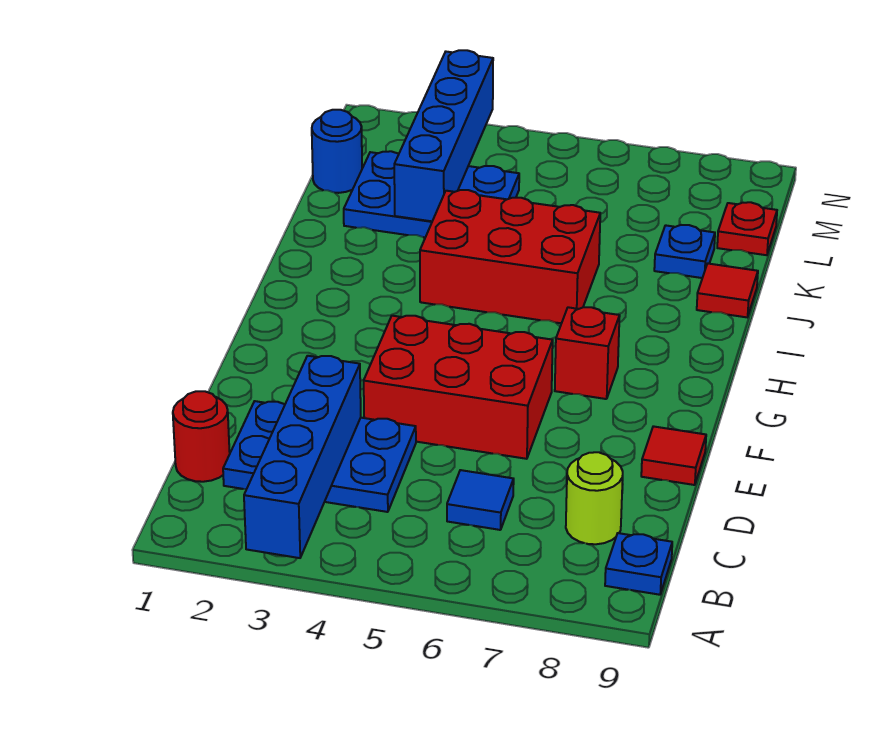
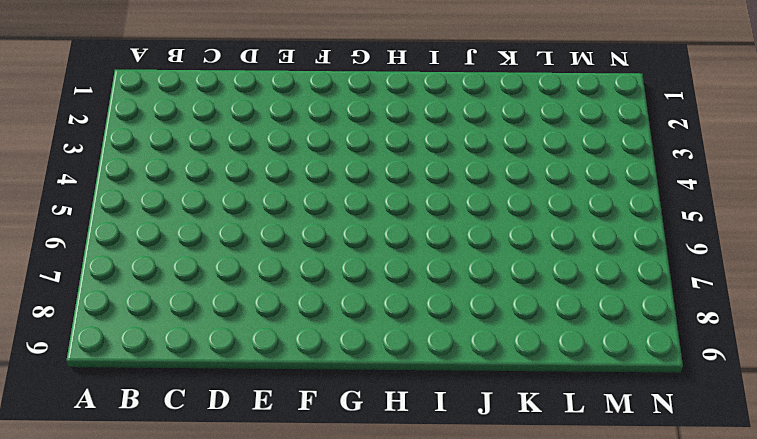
none -> blue plate B9 level 1
none -> red round brick C1 level 1
none -> blue plate C2:D4 level 1

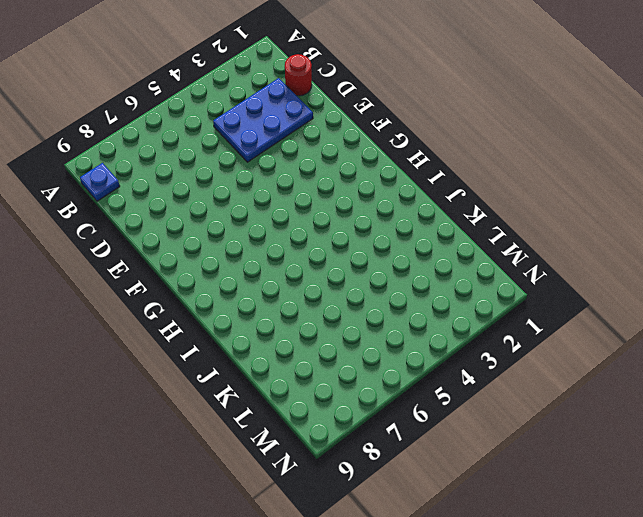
none -> blue tile C6 level 1
none -> lime round brick C8 level 1
none -> red brick E4:F6 level 1

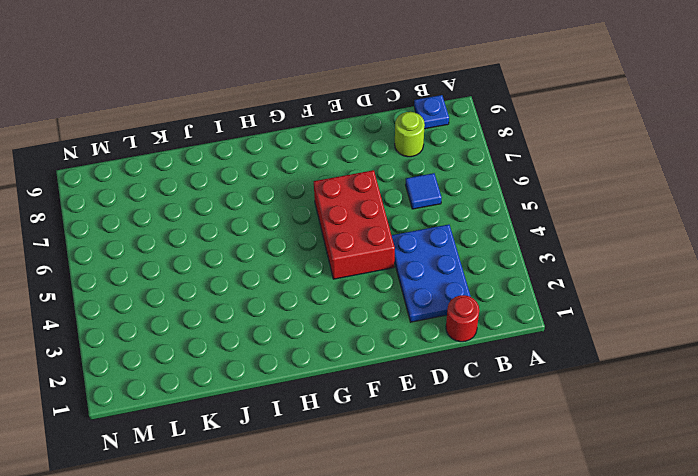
none -> red tile E9 level 1
none -> red brick G7 level 1
none -> red brick I4:J6 level 1

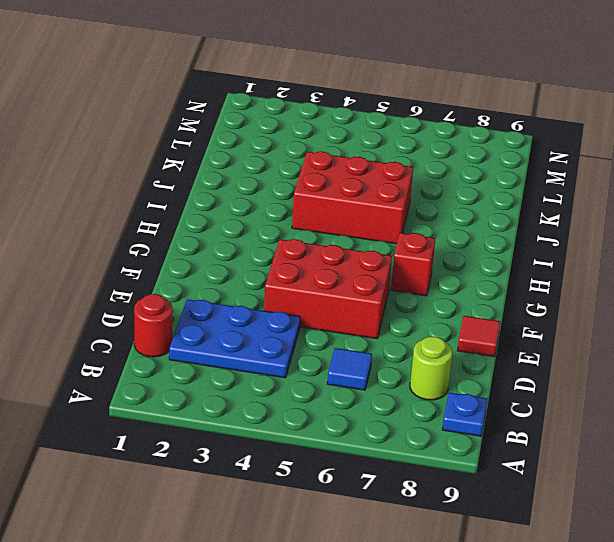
none -> red tile J9 level 1
none -> blue plate K2:L4 level 1
none -> blue plate K8 level 1

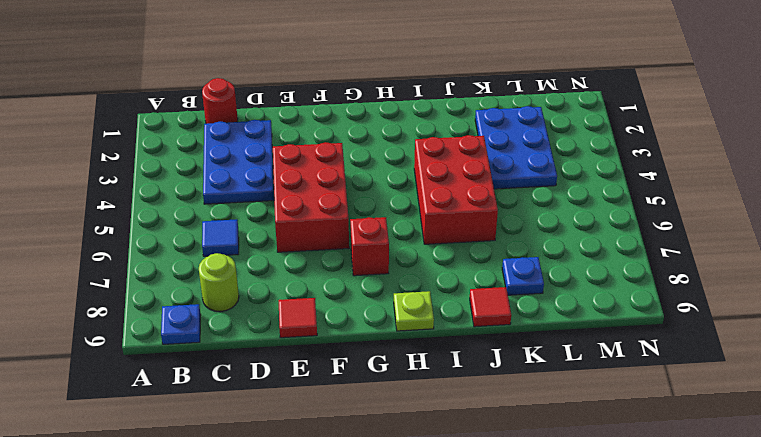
lime plate H9 level 1 -> none
none -> blue round brick L1 level 1
none -> red plate L9 level 1
none -> blue brick A3:D3 level 2

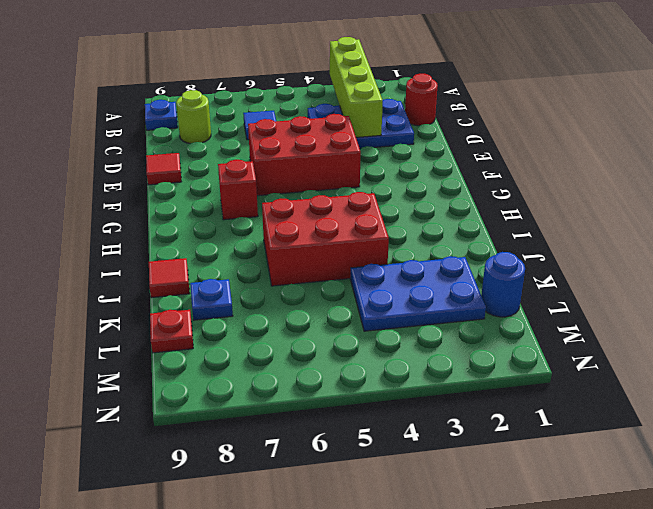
lime brick A3:D3 level 2 -> blue brick A3:D3 level 2
none -> blue brick K3:N3 level 2

